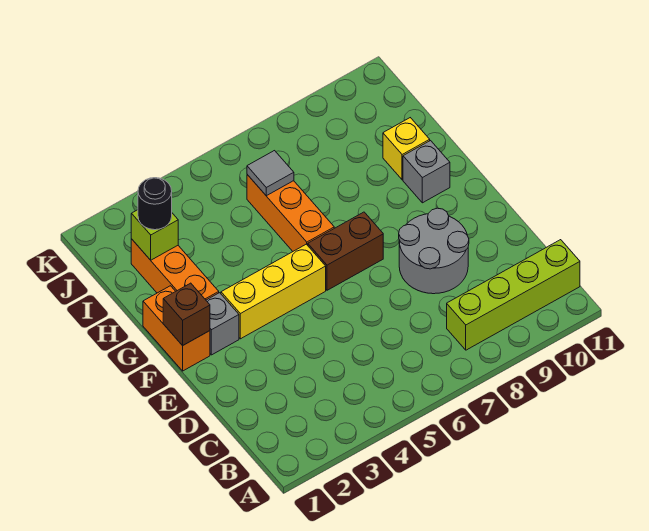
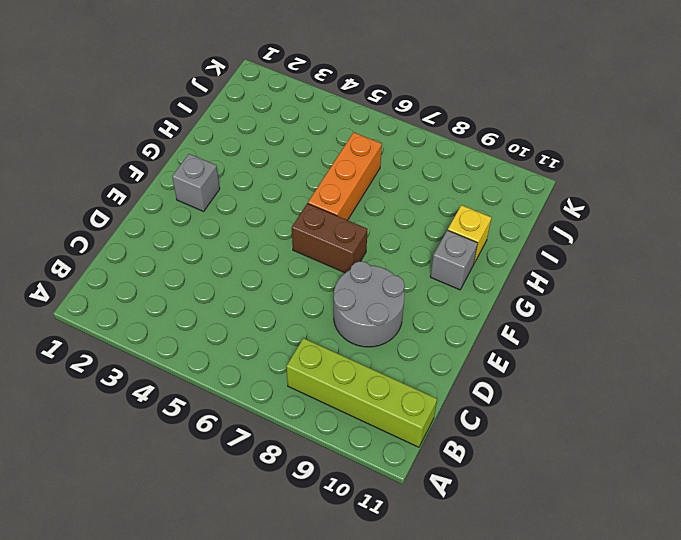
none -> orange brick F1:G1 level 1
none -> yellow brick F3:F5 level 1
none -> orange brick G2:I2 level 1

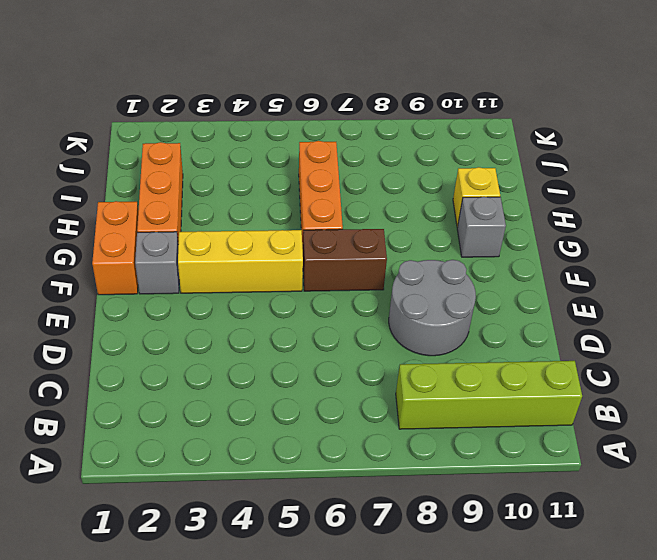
none -> brown brick F1 level 2
none -> lime brick I2 level 2
none -> grey tile I6 level 2

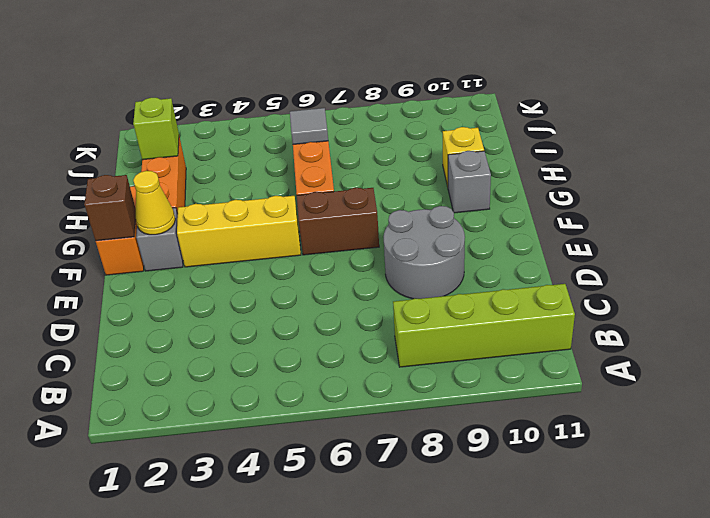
yellow cone F2 level 2 -> none
none -> black round brick I2 level 3

